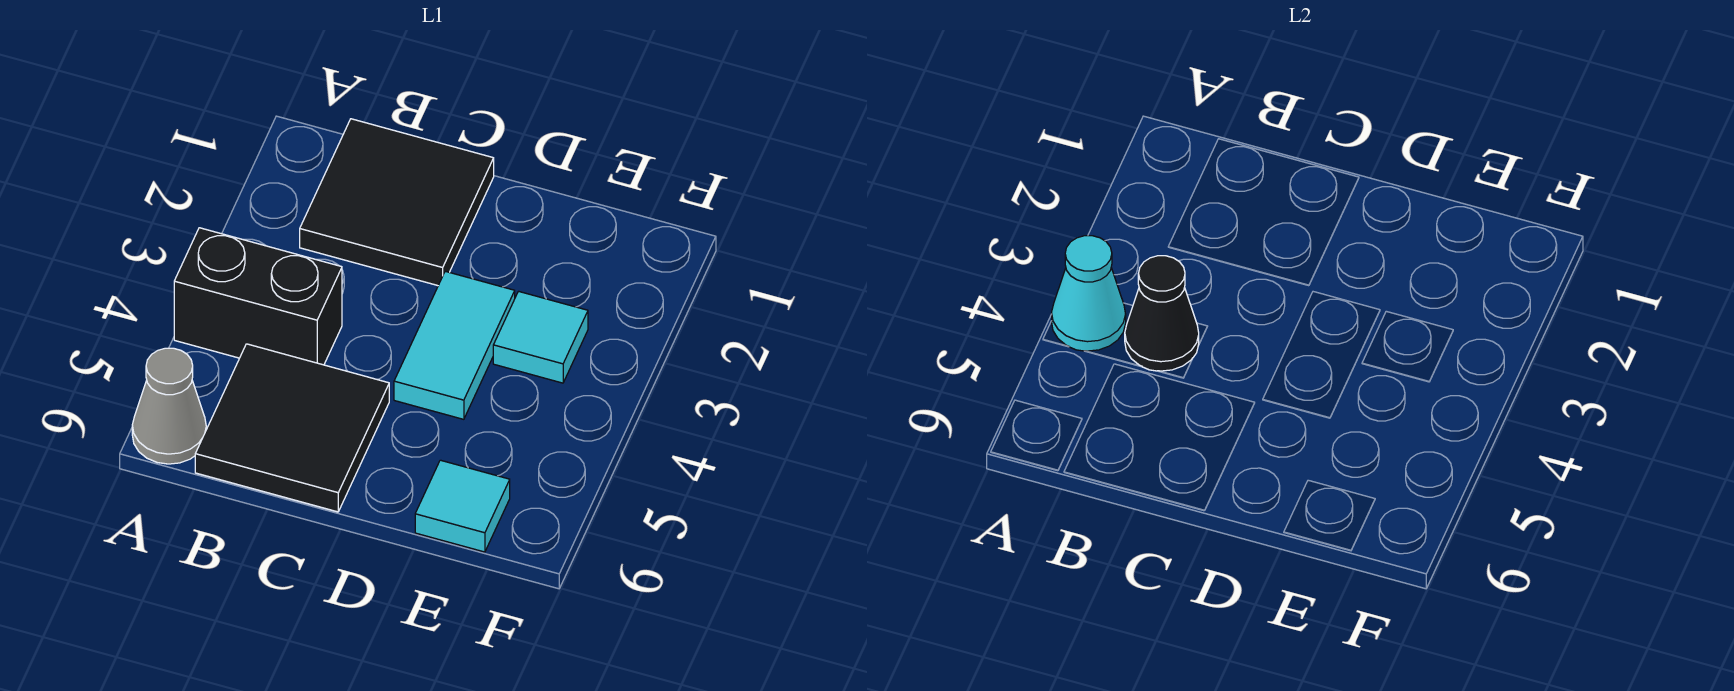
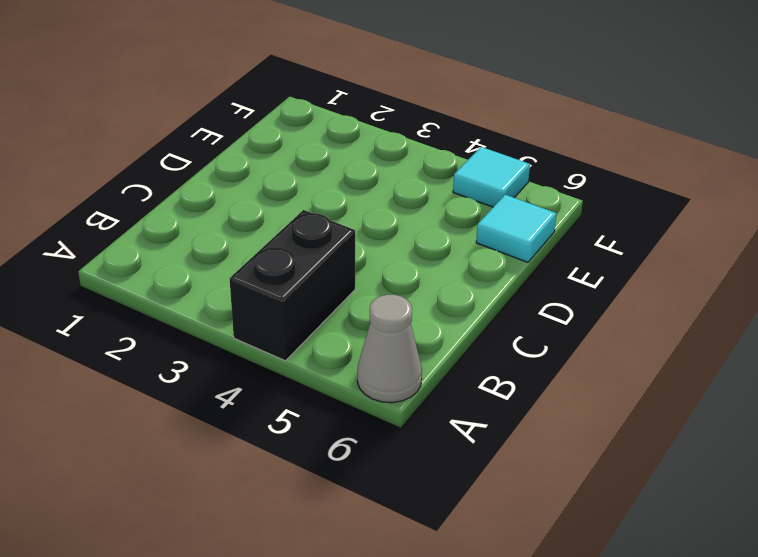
cyan tile F5 level 1 -> cyan tile E3 level 1
none -> black tile B1:C2 level 1
none -> black tile B5:C6 level 1

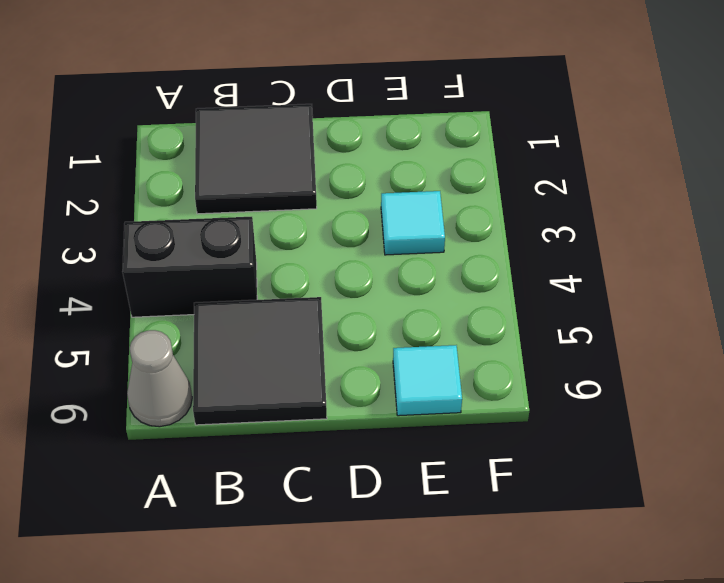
none -> cyan tile D3:D4 level 1
none -> cyan cone A4 level 2

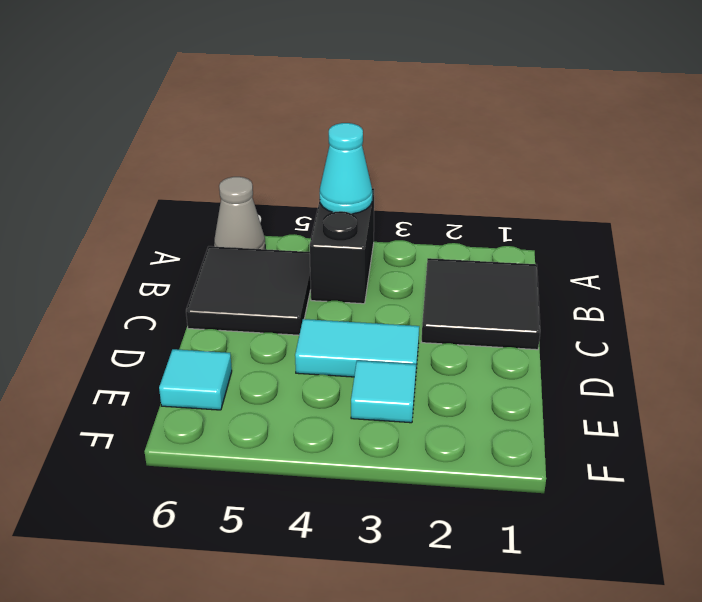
none -> black cone B4 level 2

